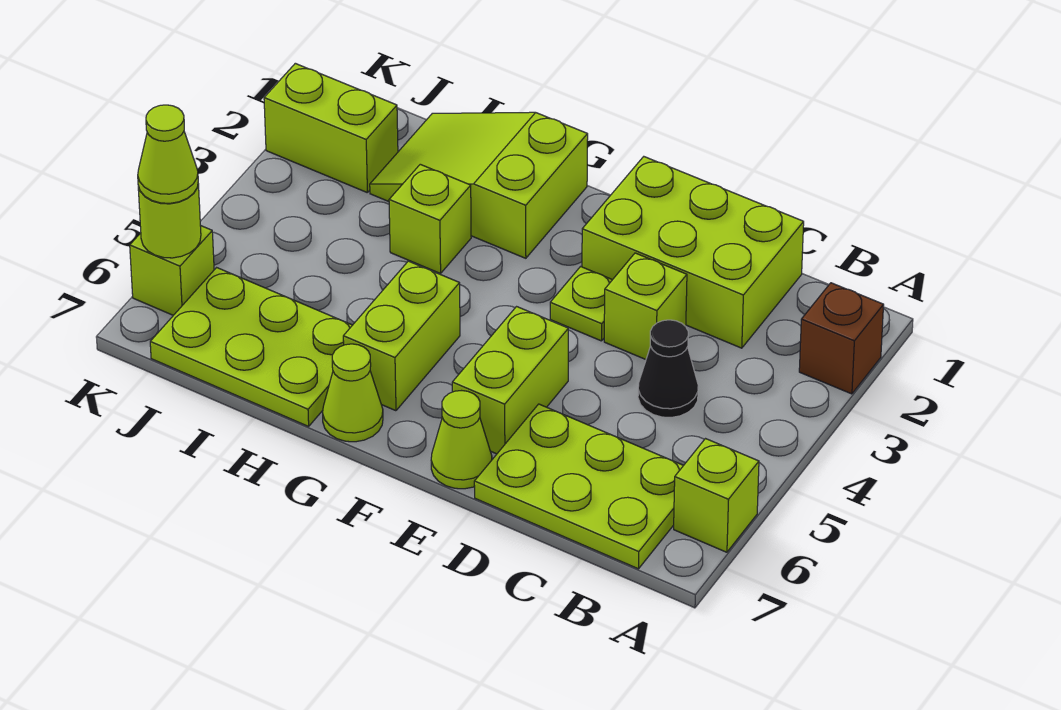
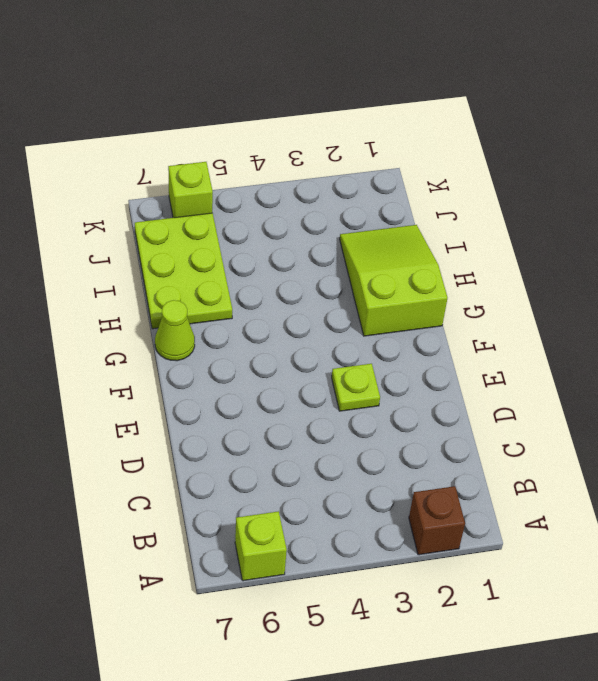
none -> lime plate B6:D7 level 1
none -> lime brick C1:E2 level 1
none -> black cone C4 level 1

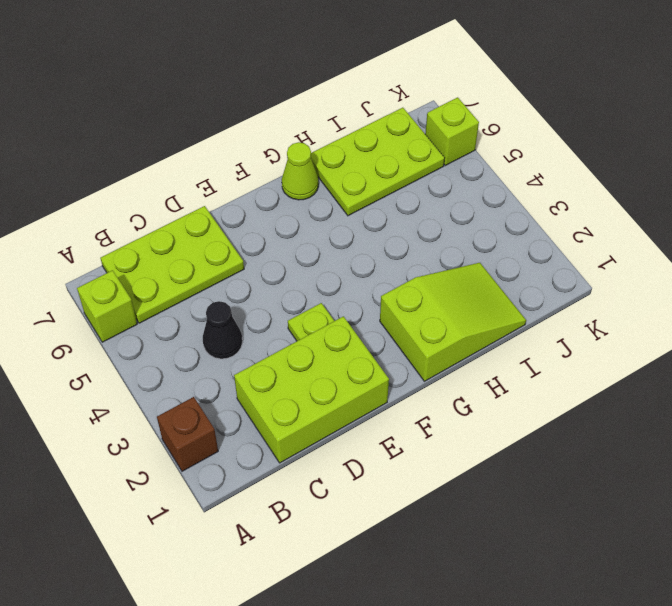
none -> lime brick D3 level 1
none -> lime brick E5:E6 level 1
none -> lime cone E7 level 1

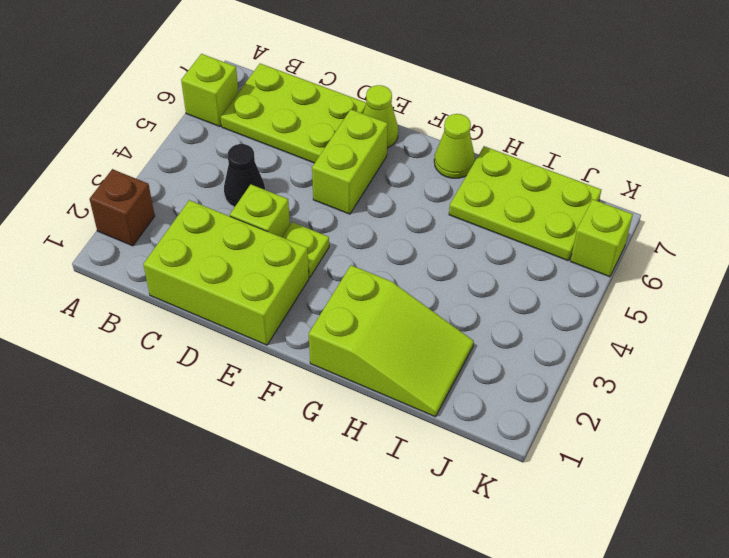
none -> lime brick G5:G6 level 1
none -> lime brick H3 level 1
none -> lime brick J2:K2 level 1

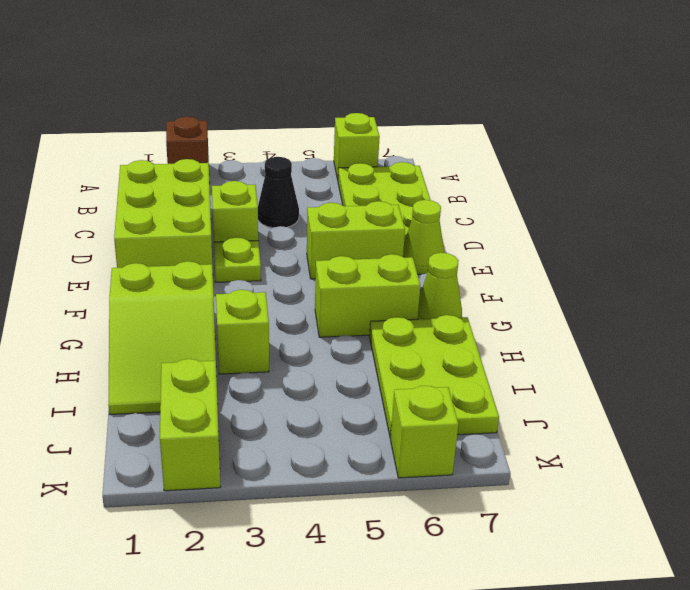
none -> lime round brick K6 level 2
none -> lime cone K6 level 3

